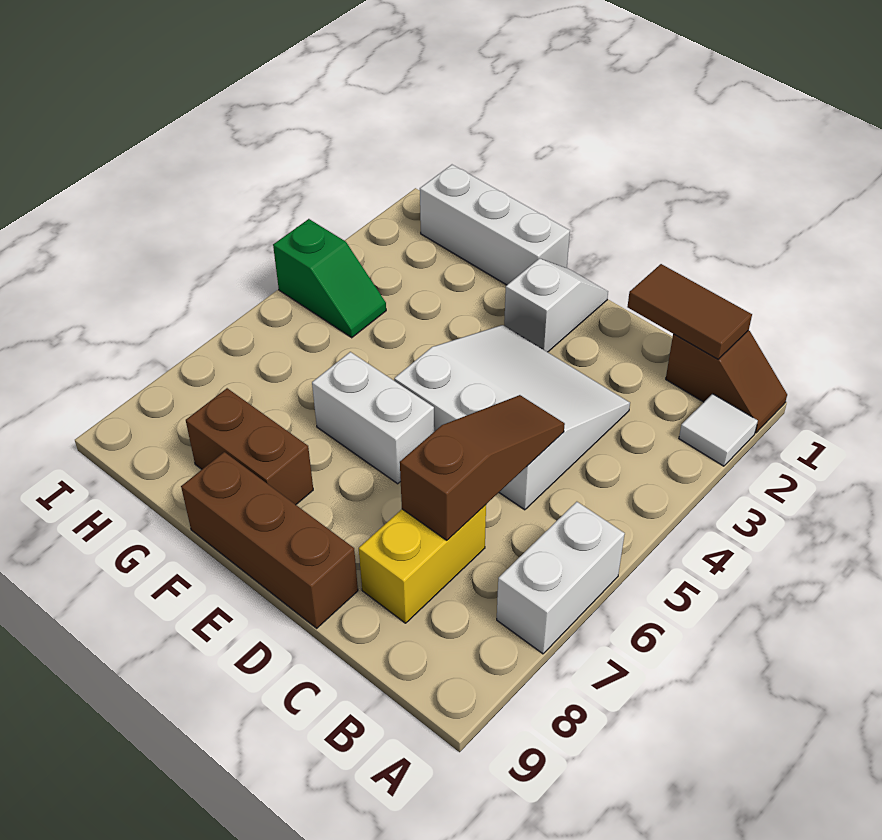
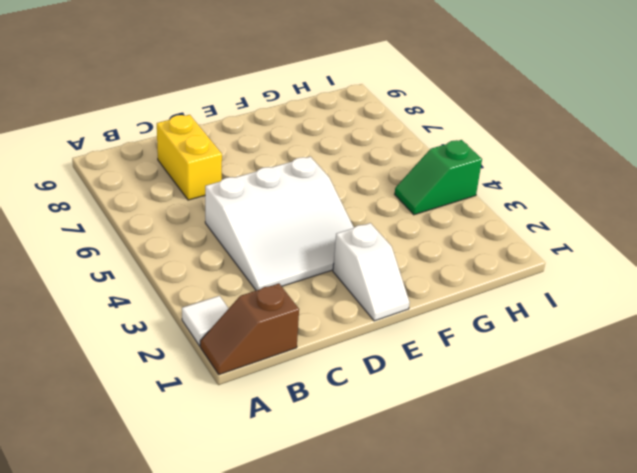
none -> white brick A6:A7 level 1
none -> brown brick D9:F9 level 1
none -> white brick E6:F6 level 1

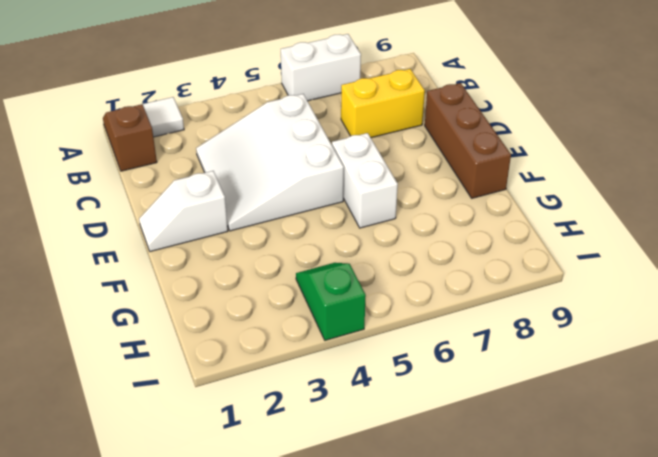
none -> white brick F1:H1 level 1
none -> brown brick F8:G8 level 1
none -> brown tile B1:C1 level 2

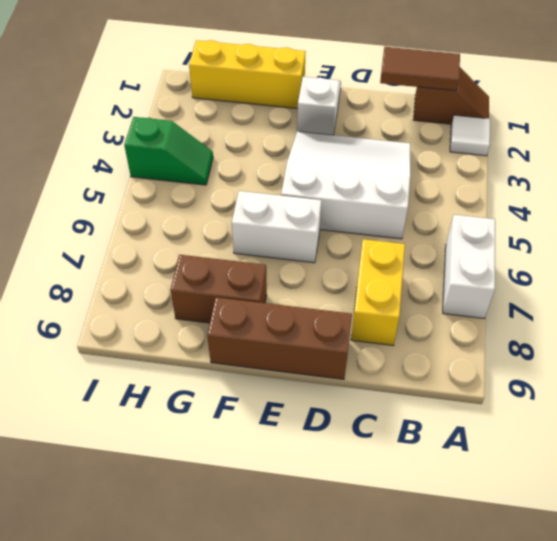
yellow brick F1:H1 level 1 -> white brick F1:H1 level 1
none -> brown slope C5:C7 level 2 top 7

